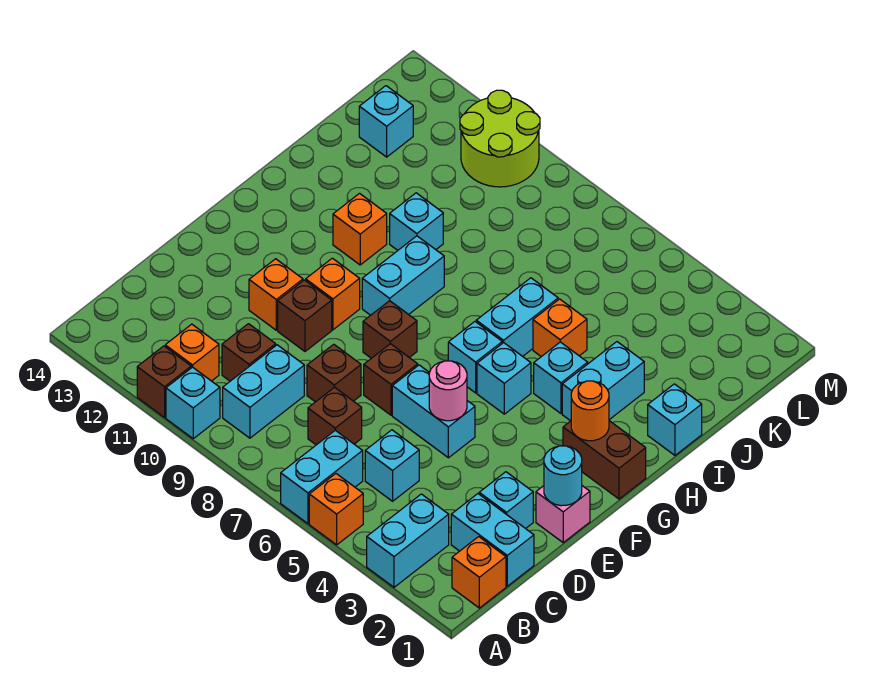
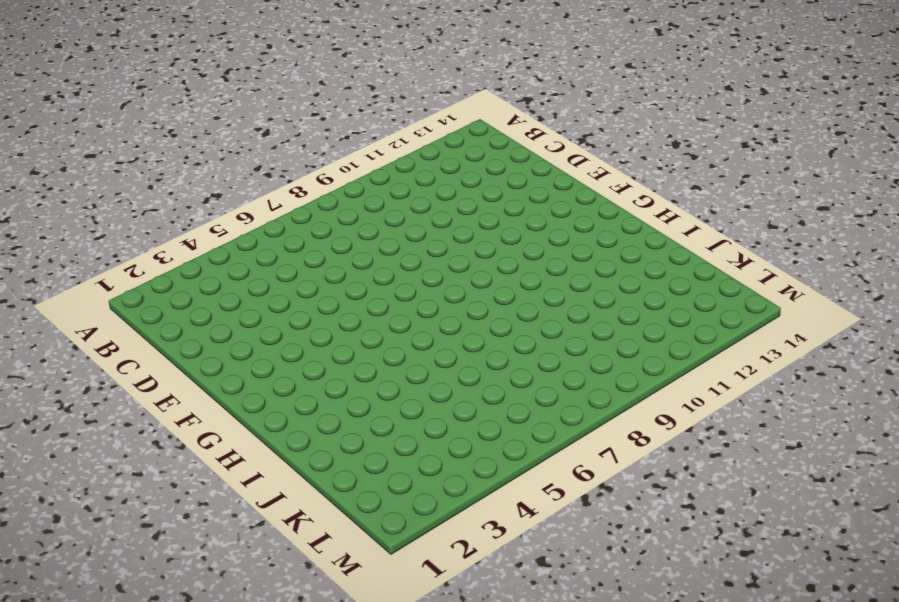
none -> cyan brick A3:B3 level 1
none -> orange brick A5 level 1
none -> cyan brick A6:B6 level 1
none -> cyan brick A10 level 1

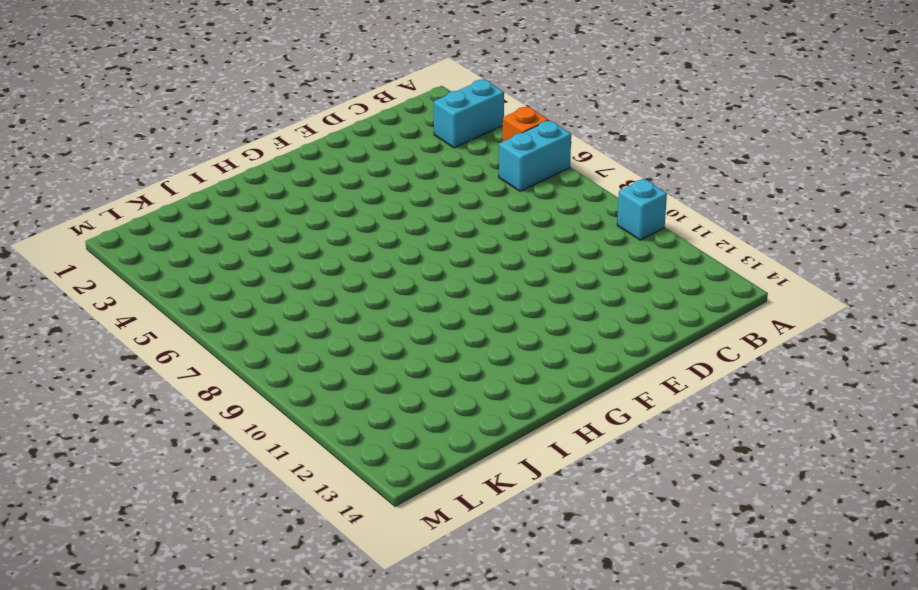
none -> brown brick A11 level 1
none -> orange brick B1 level 1
none -> cyan brick B9:C9 level 1
none -> orange brick B11 level 1

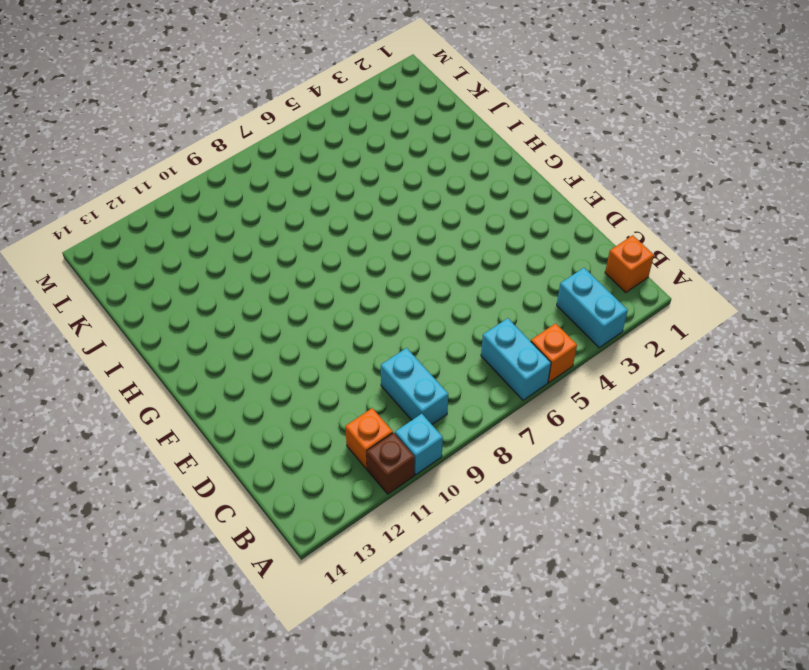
none -> cyan brick C1:C2 level 1
none -> cyan brick C5 level 1
none -> brown brick C7 level 1
none -> brown brick C10 level 1

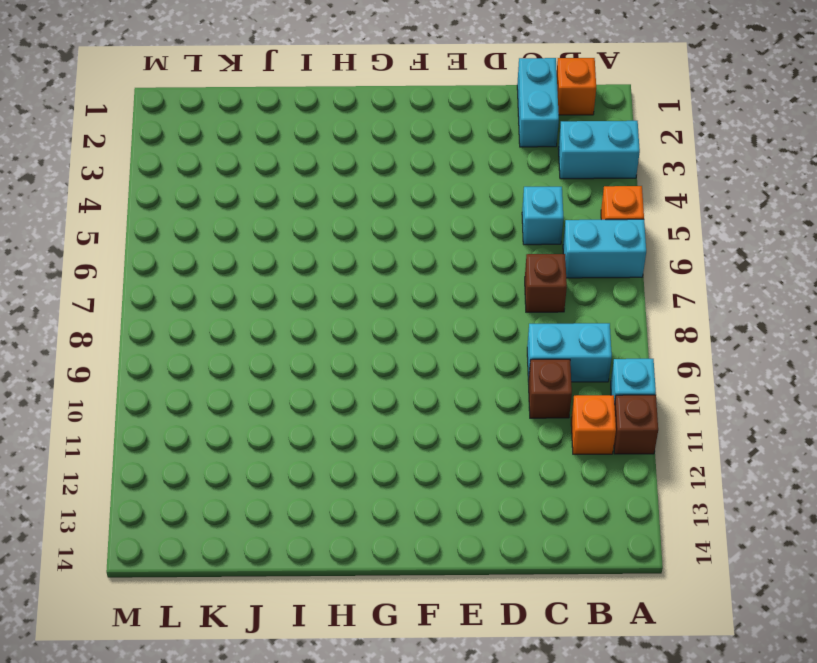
none -> cyan brick D2 level 1
none -> brown brick D8 level 1
none -> pink brick E1 level 1
none -> cyan brick E5:E6 level 1

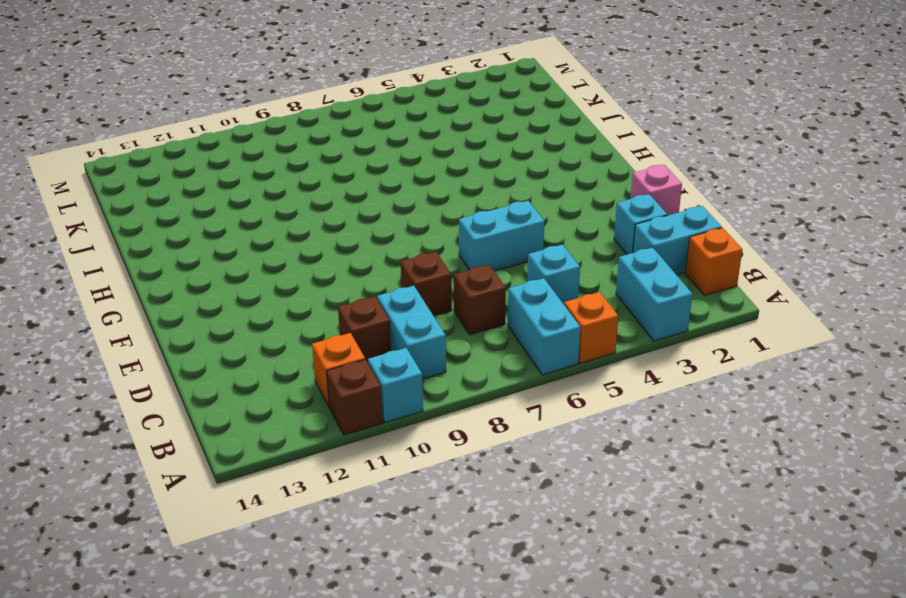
none -> brown brick E7 level 1
none -> brown brick E10 level 1
none -> orange brick E11 level 1
none -> brown brick F8 level 1

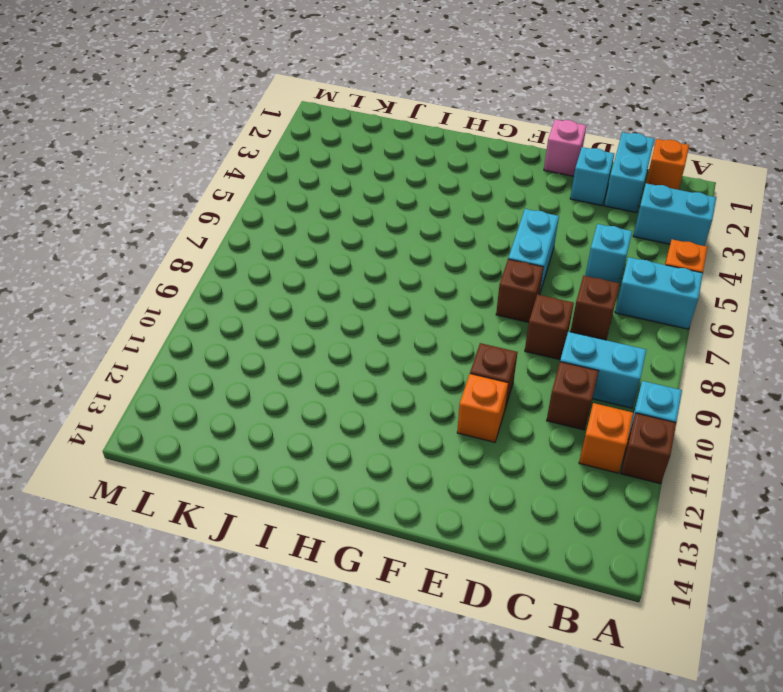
none -> brown brick F8 level 1
none -> orange brick F10 level 1
none -> brown brick G1:G2 level 1
none -> cyan brick G5 level 1

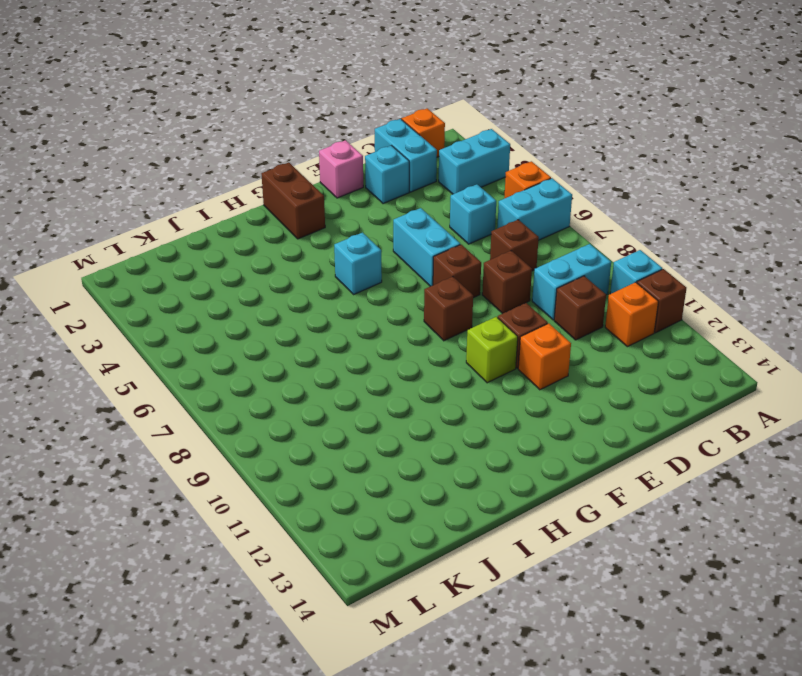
lime brick F10 level 1 -> orange brick F10 level 1
none -> cyan brick G6 level 1
none -> cyan brick G9:H9 level 1
none -> cyan brick H3:I3 level 1
none -> cyan brick H4 level 1

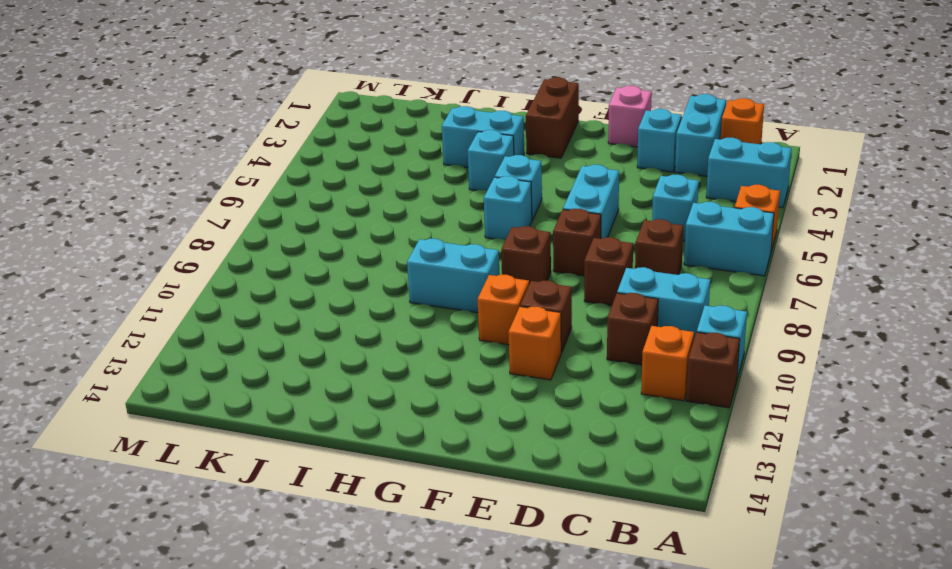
none -> cyan brick H6:I6 level 1
none -> orange brick H11 level 1
none -> cyan brick I1 level 1
none -> orange brick I5 level 1

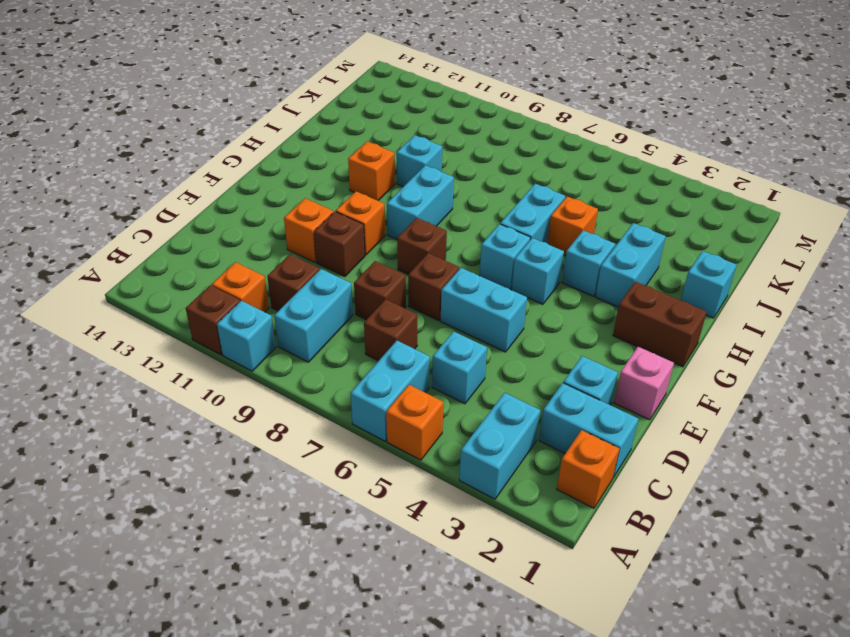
none -> cyan brick K13 level 1
none -> lime round brick L10:M11 level 1
none -> cyan round brick E1 level 2
none -> pink round brick E5 level 2

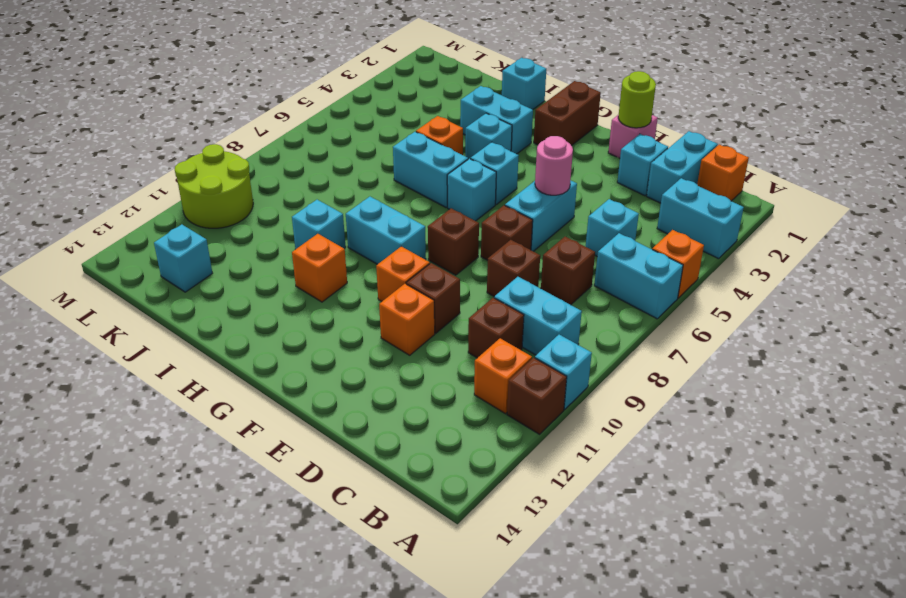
lime round brick E1 level 2 -> cyan round brick E1 level 2
none -> orange round brick G2 level 2

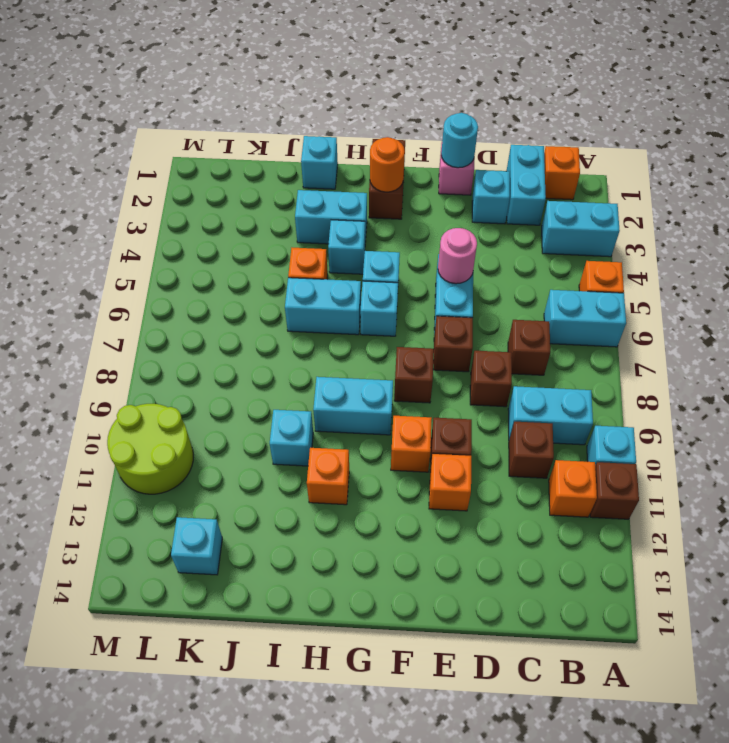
none -> cyan brick C5 level 1

